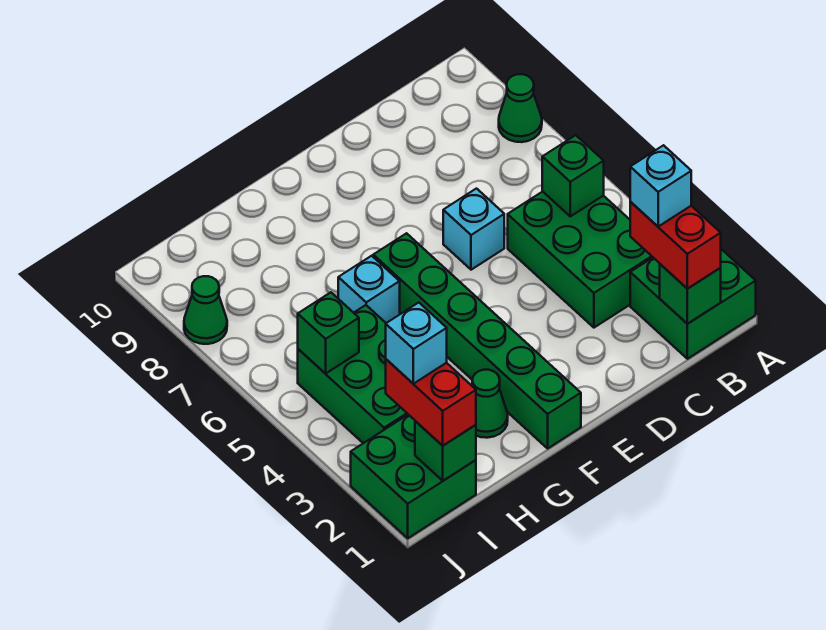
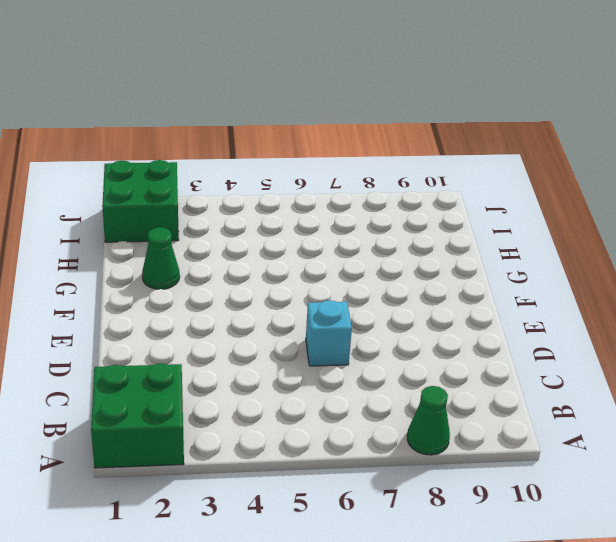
none -> green brick B3:C5 level 1
none -> green brick F1:F6 level 1
none -> cyan brick G6 level 1

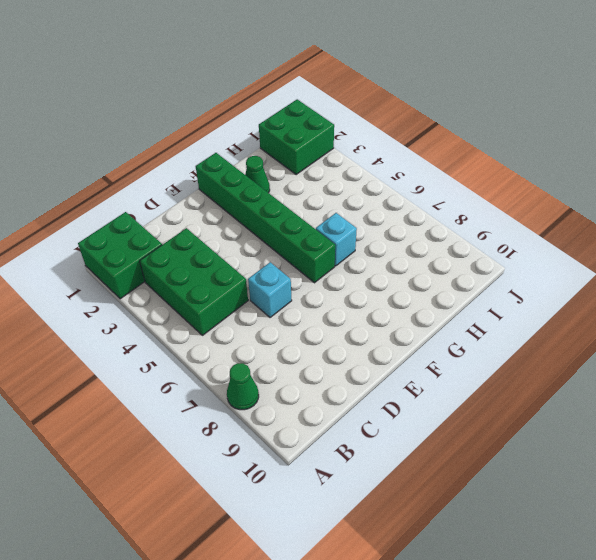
none -> green brick H3:I5 level 1
none -> green cone J8 level 1
none -> green brick B1 level 2

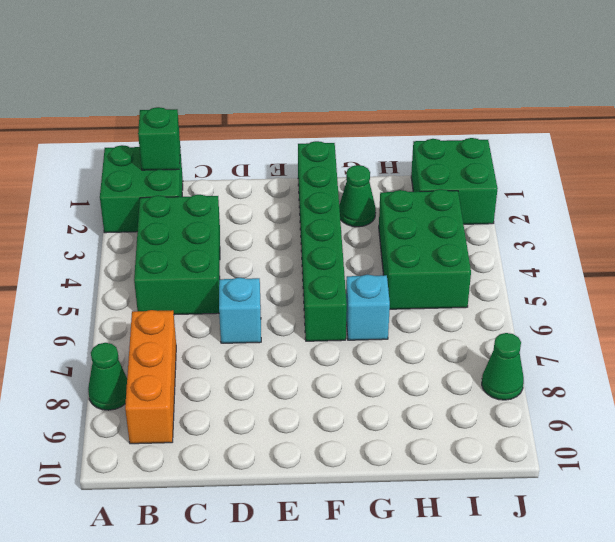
orange brick B7:B9 level 1 -> none
none -> green brick B5 level 2
none -> green brick I1 level 2
none -> green brick I5 level 2

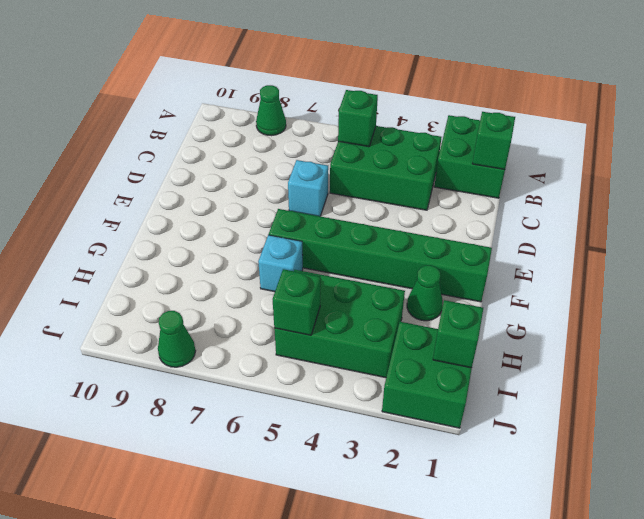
none -> red brick B1:B2 level 3
none -> red brick I1:I2 level 3
none -> cyan brick B2 level 4

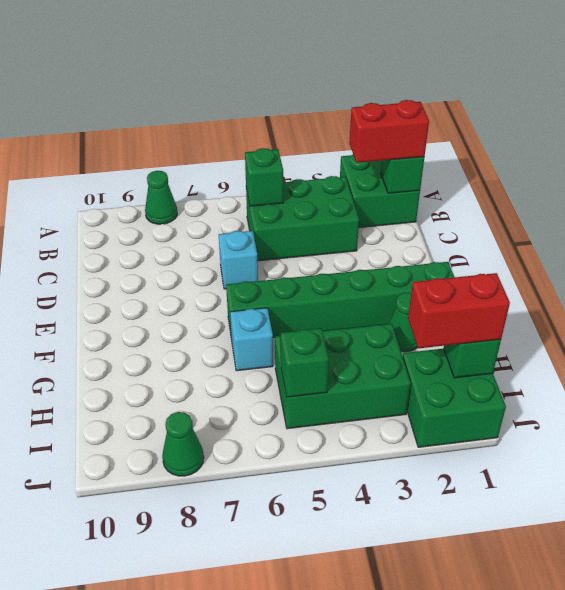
none -> cyan brick B2 level 4
none -> cyan brick I2 level 4

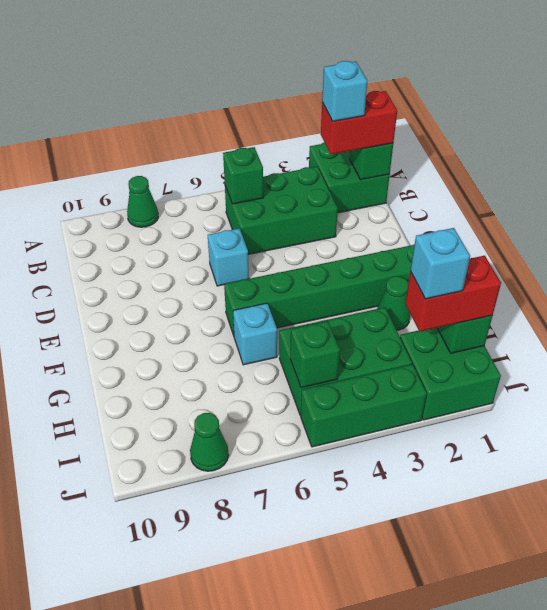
green brick J3:J5 level 1 -> none

